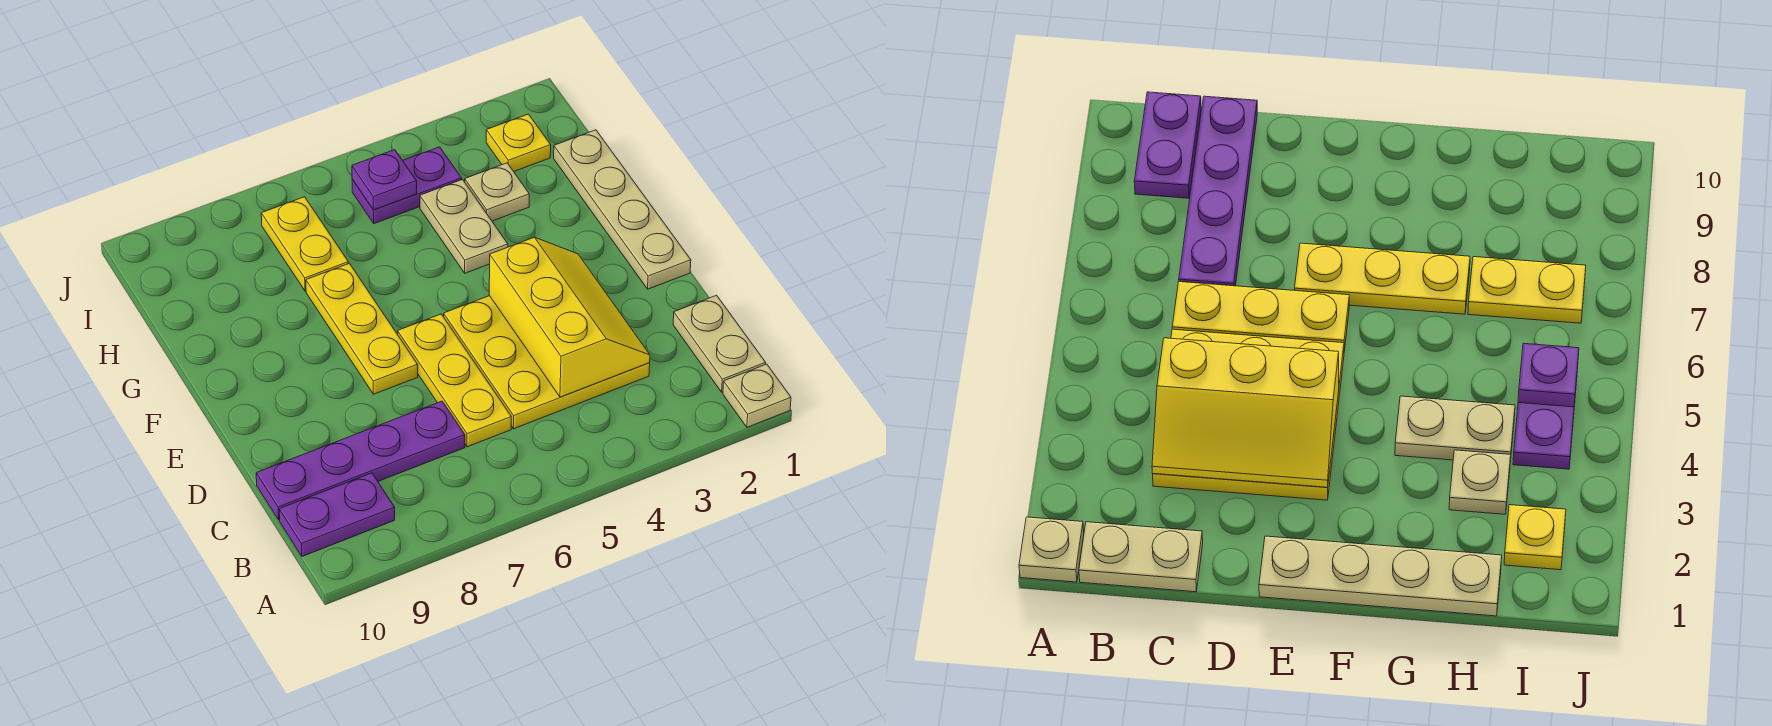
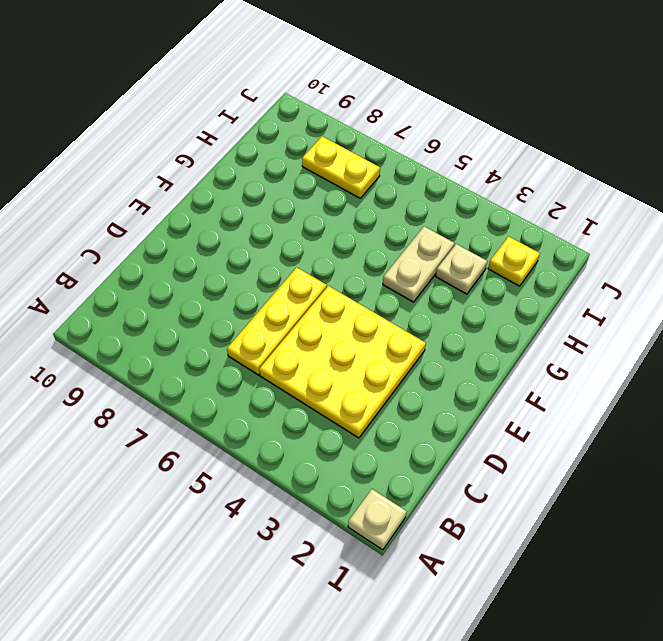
yellow plate I7:I8 level 1 -> yellow plate H7:I7 level 1
none -> tan plate B1:C1 level 1
none -> purple plate B9:B10 level 1
none -> purple plate C7:C10 level 1

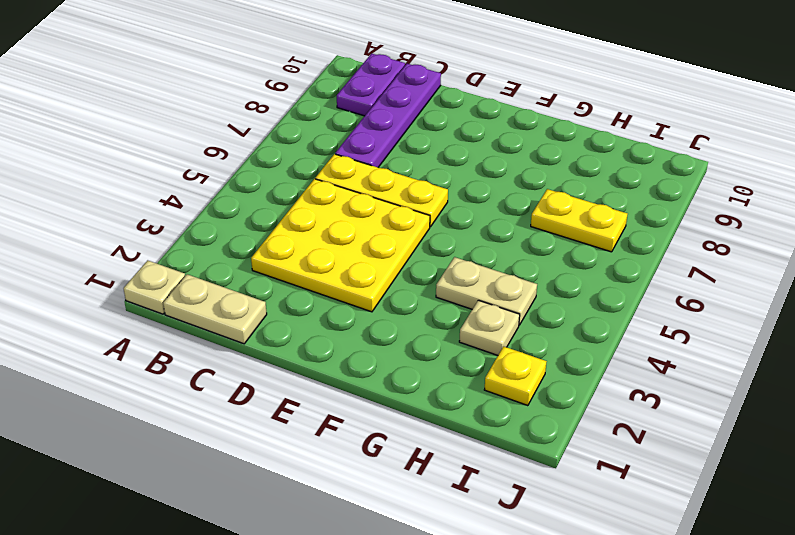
none -> tan plate E1:H1 level 1
none -> yellow plate E7:G7 level 1
none -> purple plate I4:I5 level 1

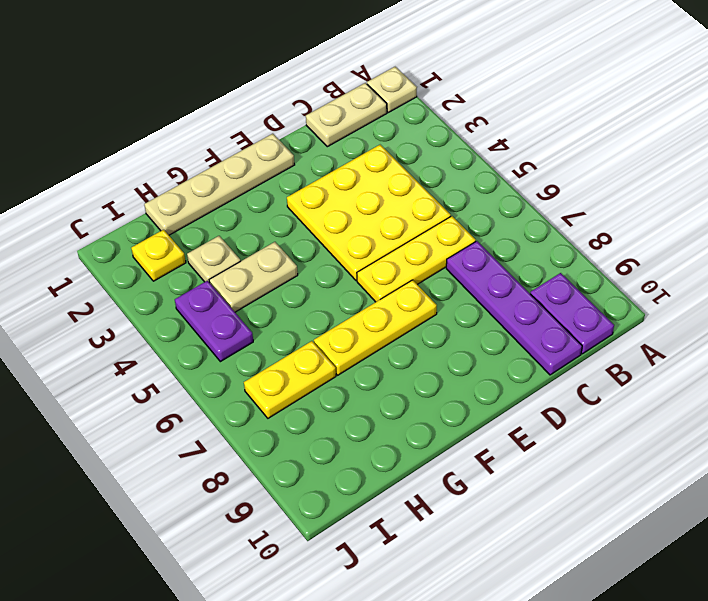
none -> yellow slope C3:E4 level 2 top 4
none -> purple plate I5 level 2

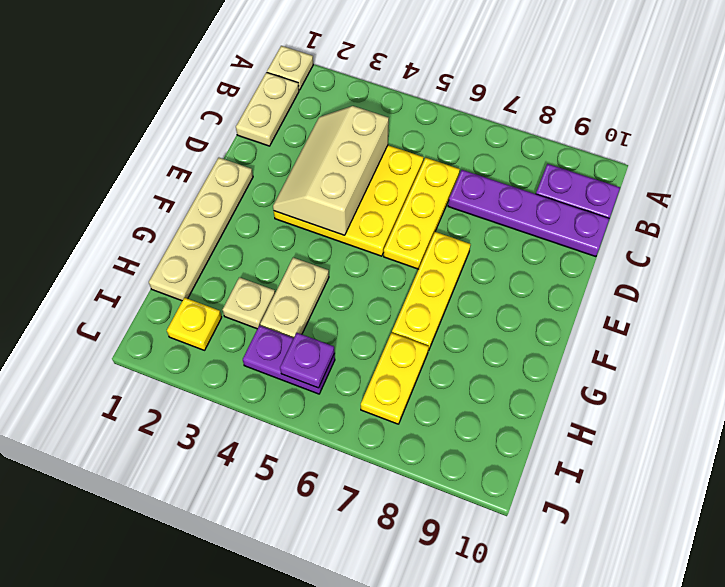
tan slope C3:E4 level 2 top 4 -> yellow slope C3:E4 level 2 top 4

